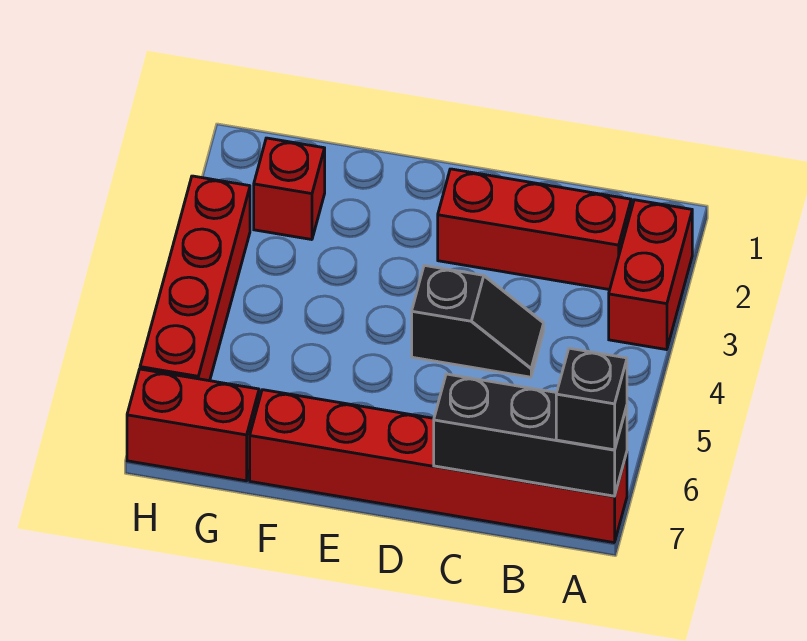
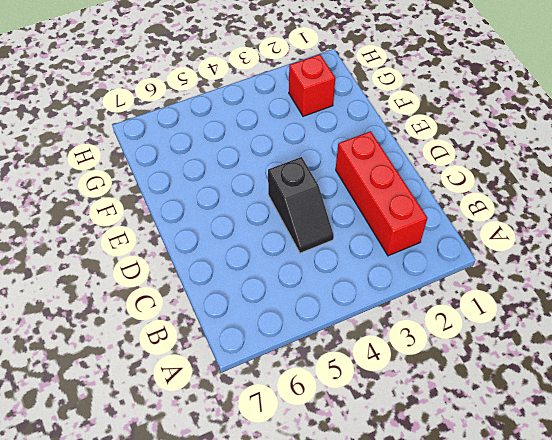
none -> red brick A2:A3 level 1
none -> red brick A7:F7 level 1

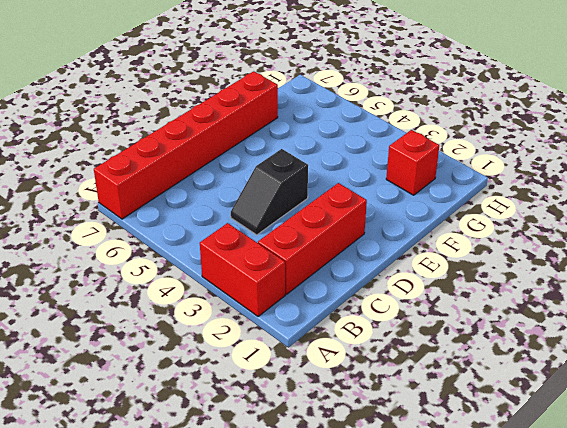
none -> red brick G7:H7 level 1
none -> red brick H3:H6 level 1

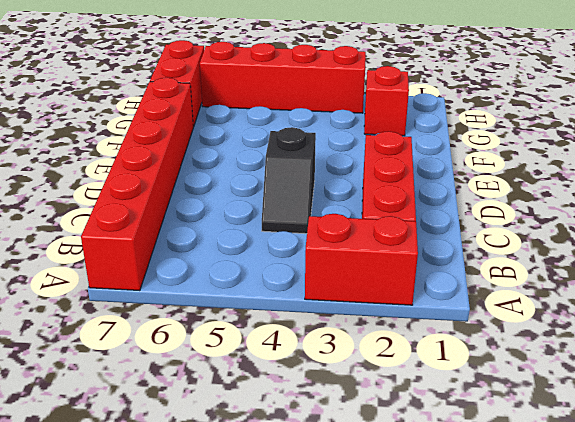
none -> black brick A7:C7 level 2
none -> black brick A7 level 3

